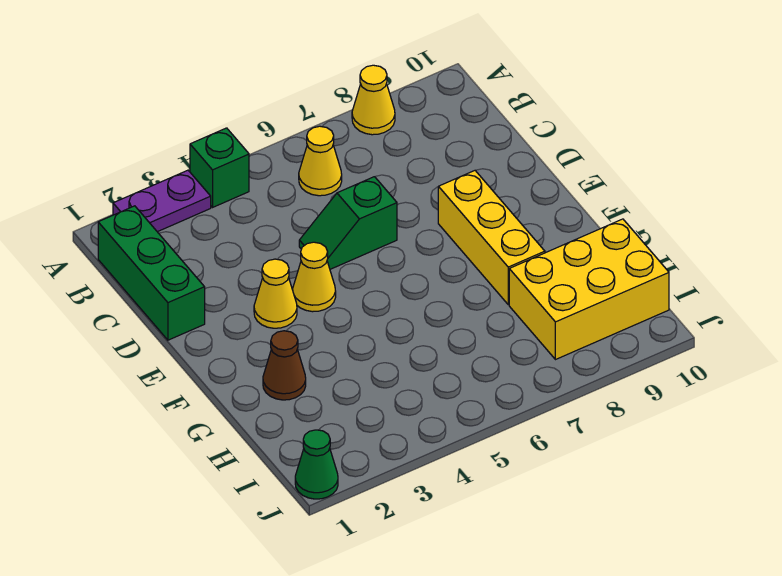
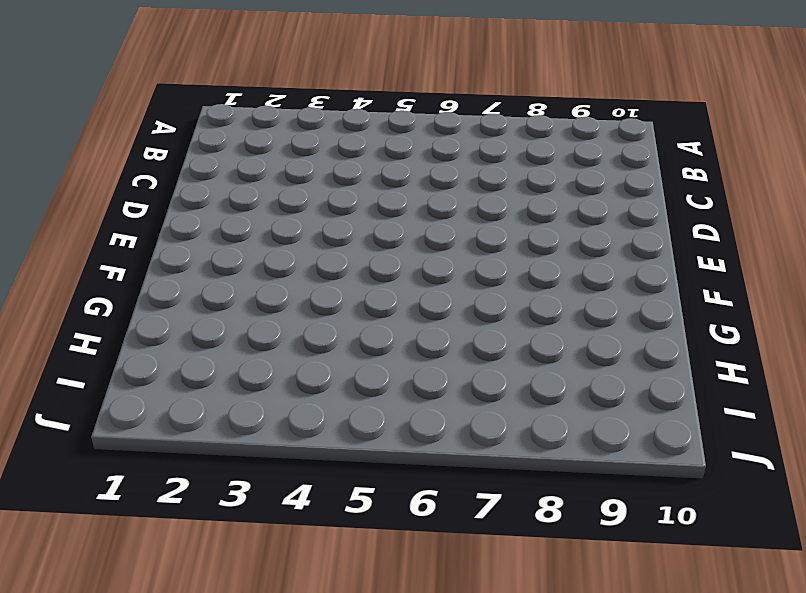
none -> purple plate A2:A3 level 1
none -> green brick A4 level 1
none -> yellow cone A8 level 1

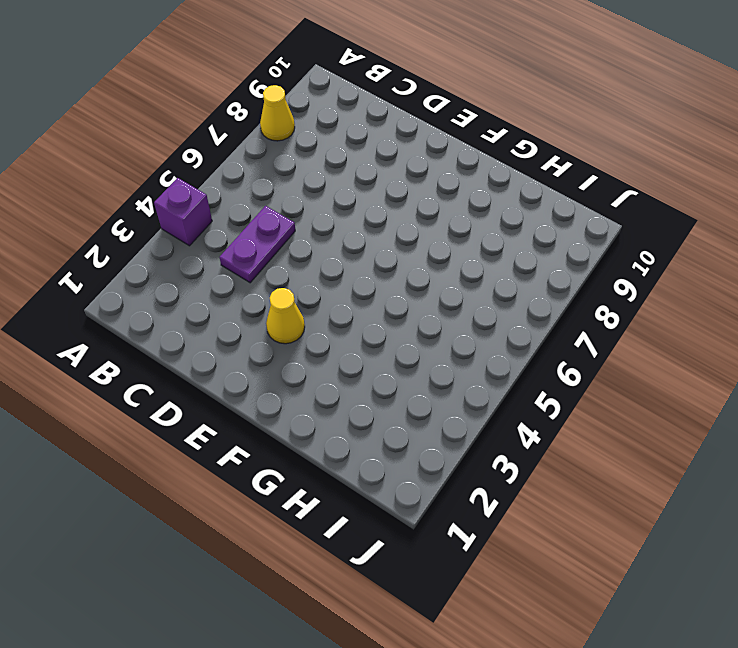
purple brick A4 level 1 -> green brick A4 level 1
purple plate C4:C5 level 1 -> purple plate A2:A3 level 1
none -> green brick B1:D1 level 1
none -> yellow cone B6 level 1
none -> green slope D5:D6 level 1 top 6

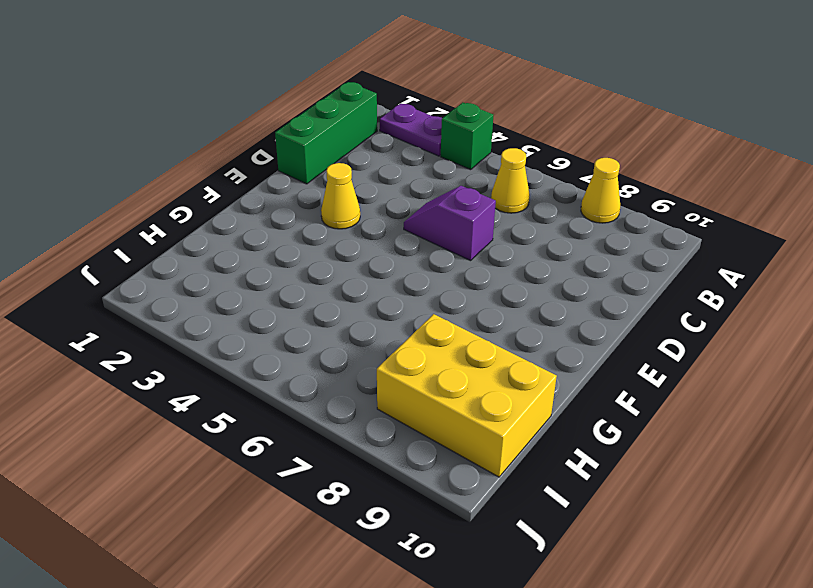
purple slope D5:D6 level 1 top 6 -> green slope D5:D6 level 1 top 6
none -> yellow cone E4 level 1
none -> yellow brick E8:G8 level 1
none -> brown cone G2 level 1

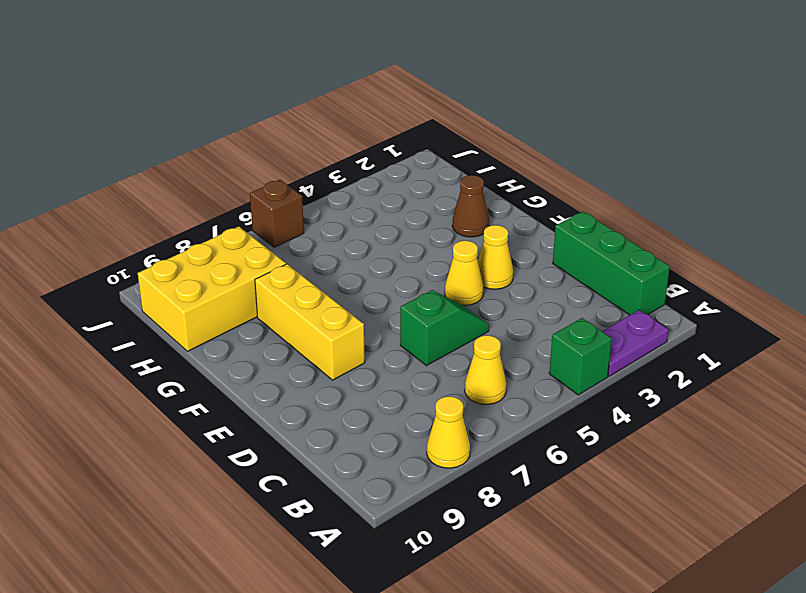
brown brick J6 level 1 -> none
none -> green cone J1 level 1

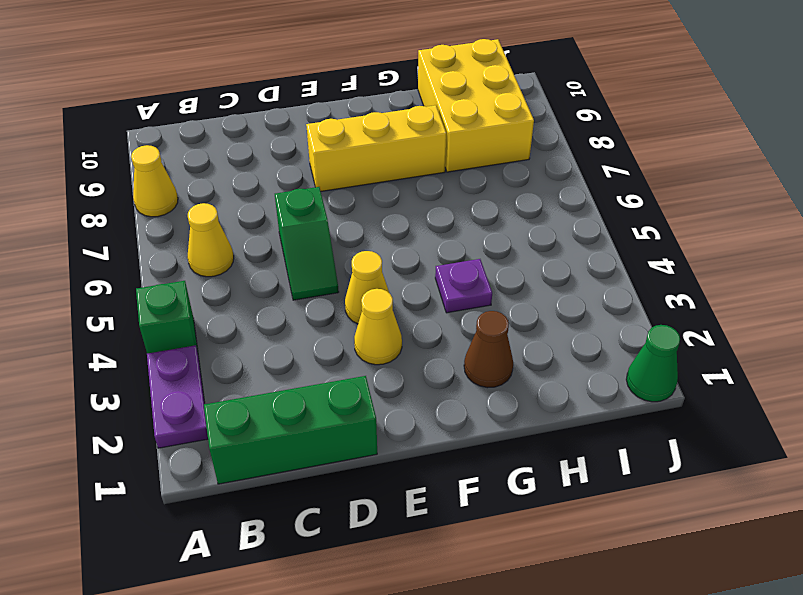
purple plate G4 level 1 -> none

